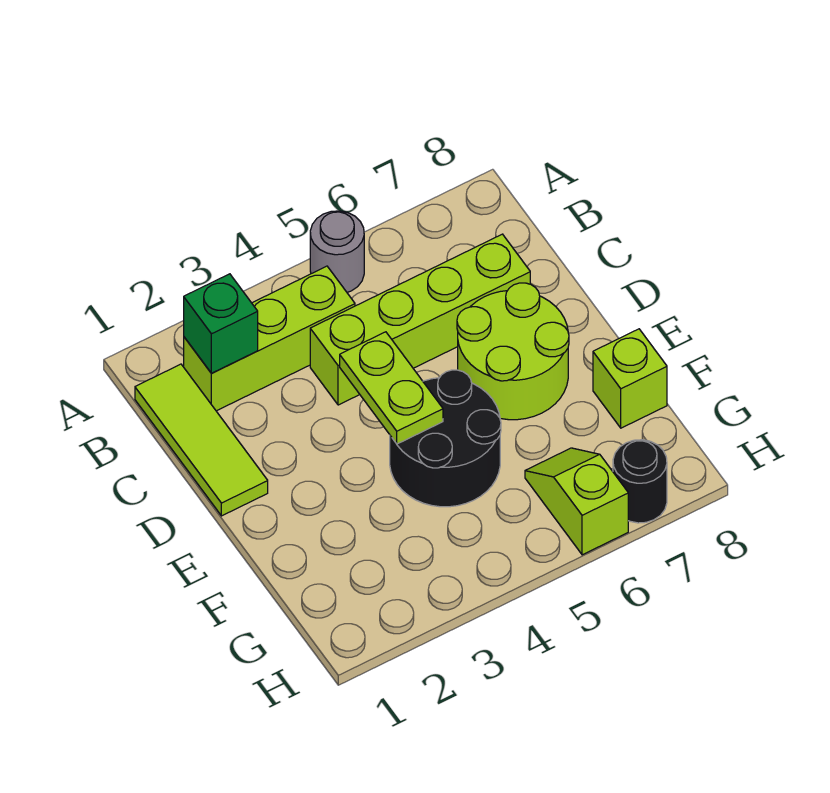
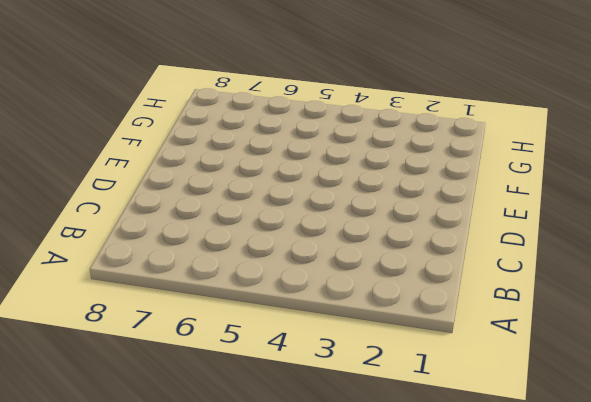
none -> grey round brick A5 level 1
none -> lime tile B1:D1 level 1

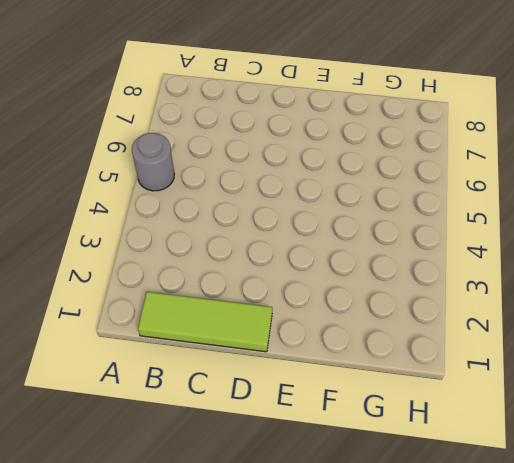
none -> lime brick B2:B4 level 1
none -> lime brick C4:C7 level 1

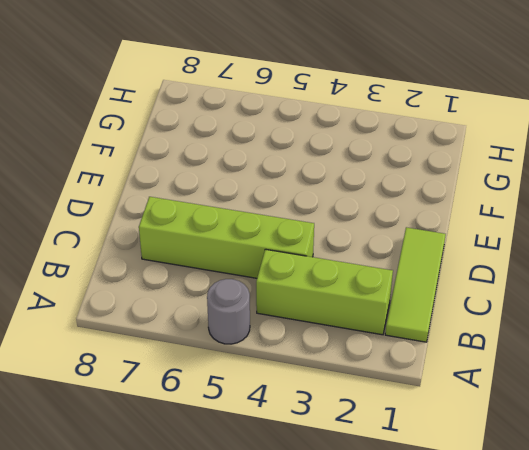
none -> lime round brick D6:E7 level 1
none -> black round brick E4:F5 level 1

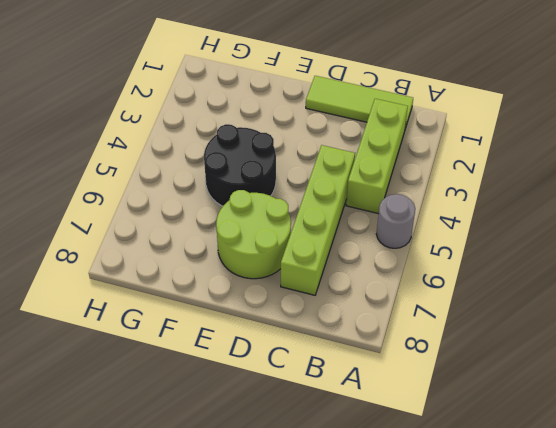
none -> lime brick F8 level 1
none -> lime slope G6:H6 level 1 top H

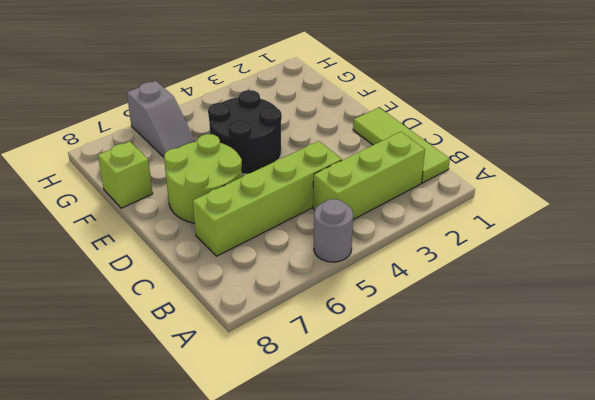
grey slope G6:H6 level 1 top H -> lime slope G6:H6 level 1 top H
none -> black round brick H7 level 1
none -> green brick B2 level 2

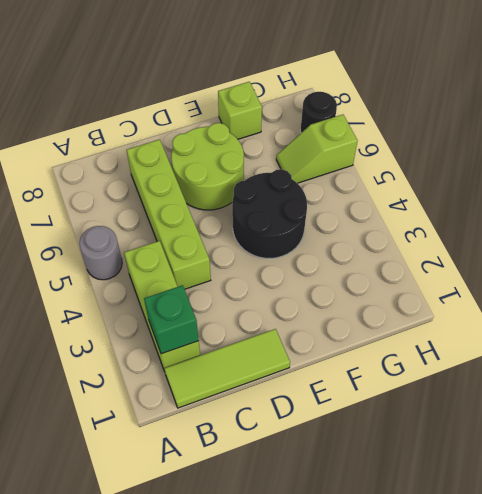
none -> lime plate D4:E4 level 2

